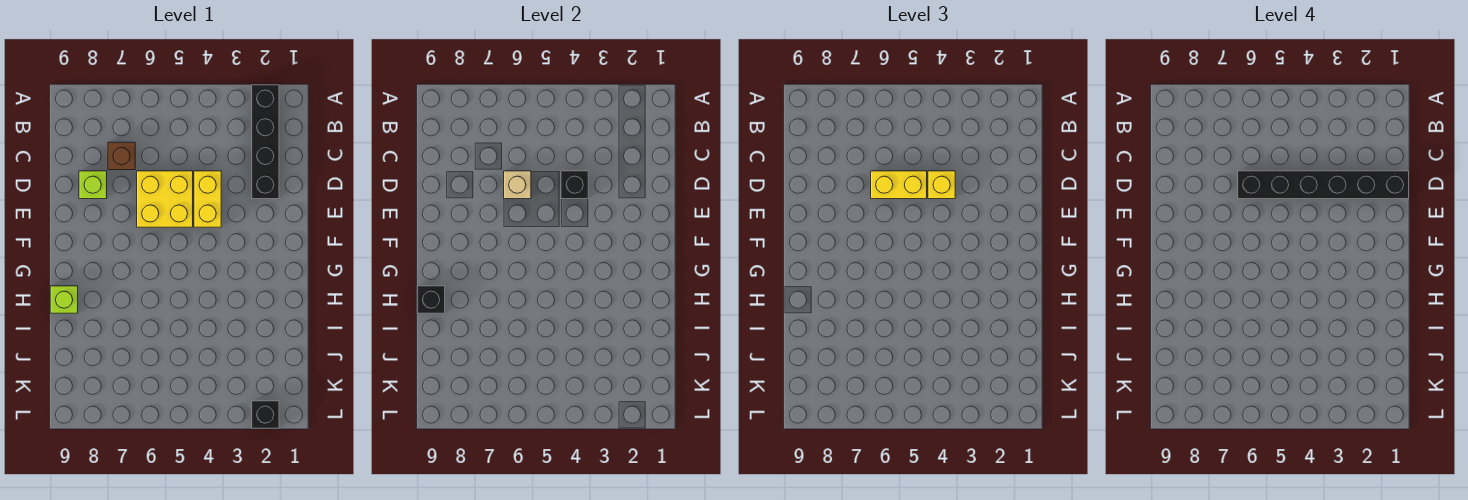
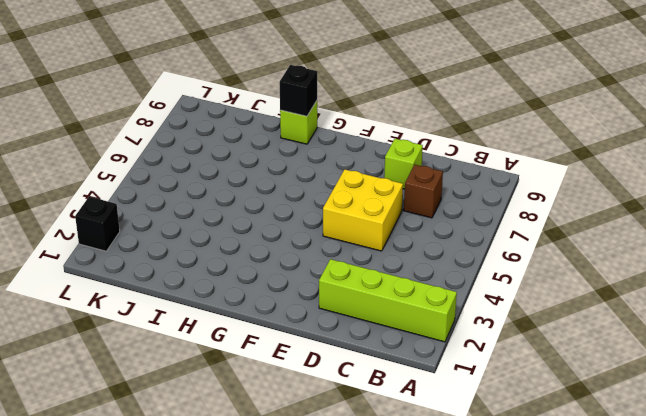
lime brick A2:D2 level 1 -> black brick A2:D2 level 1
none -> yellow brick D4:E4 level 1
none -> black brick D4 level 2
none -> tan brick D6 level 2

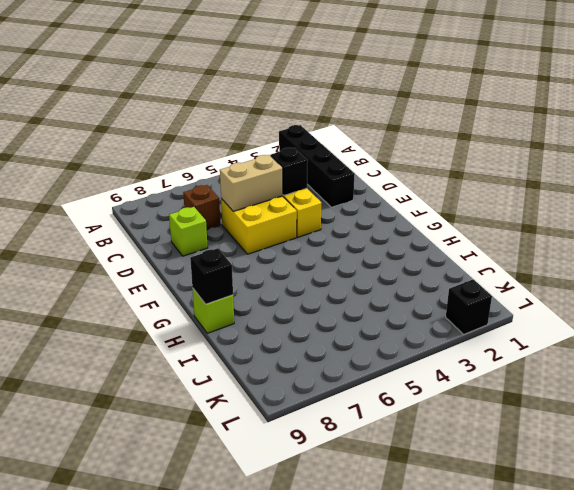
tan brick D5:D6 level 2 -> tan brick D6 level 2
none -> yellow brick D4 level 3
none -> yellow brick D5:D6 level 3
none -> black brick D1:D6 level 4

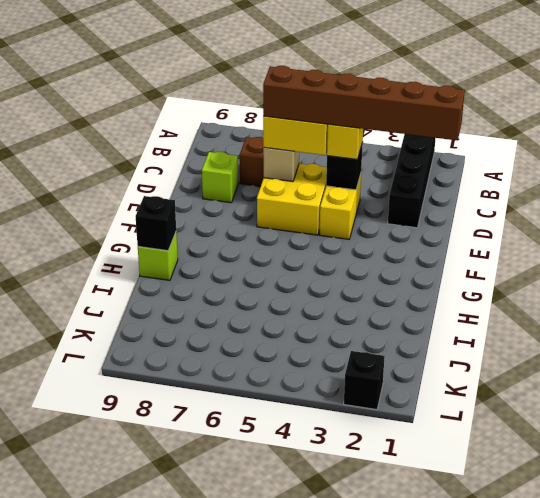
brown brick D1:D6 level 4 -> black brick D1:D6 level 4

